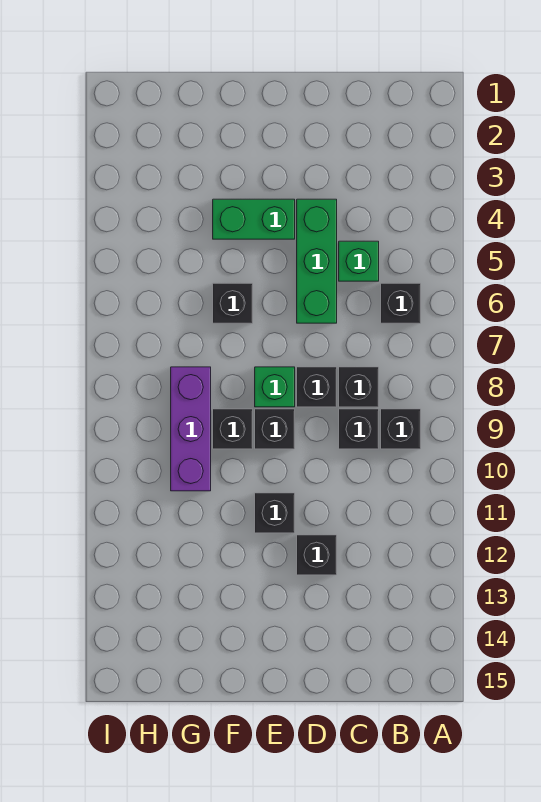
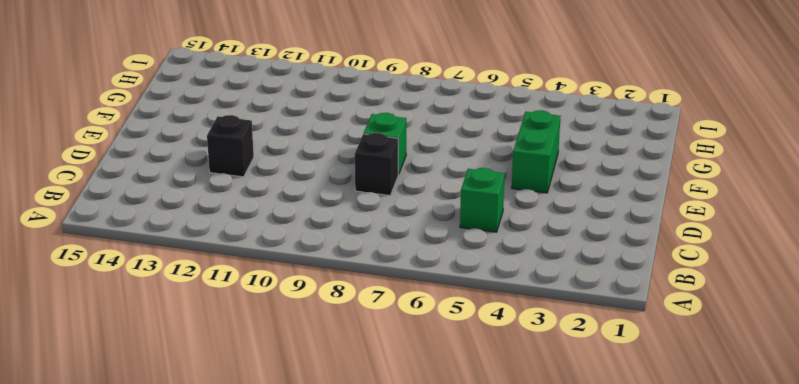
none -> black brick B6 level 1
none -> black brick B9 level 1
none -> black brick C8 level 1

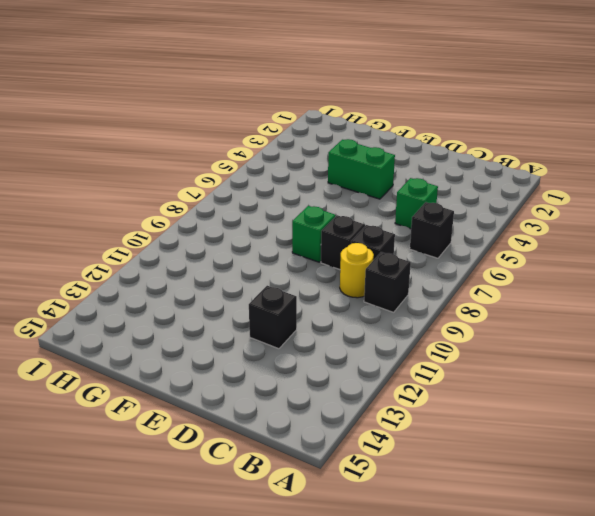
yellow round brick C9 level 1 -> black brick C9 level 1
none -> green brick D4:D6 level 1
none -> black brick E9 level 1
none -> black brick E11 level 1

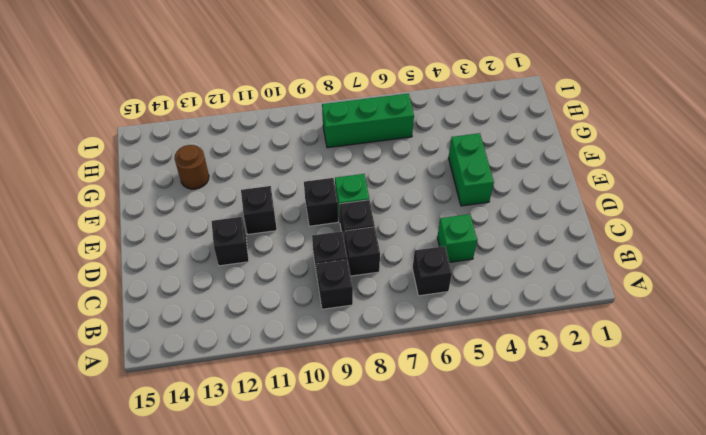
brown round brick G13 level 1 -> none
green brick H6:H8 level 1 -> green brick D4:D6 level 1
none -> black brick F6 level 1
none -> black brick F9 level 1
none -> purple brick G8:G10 level 1

